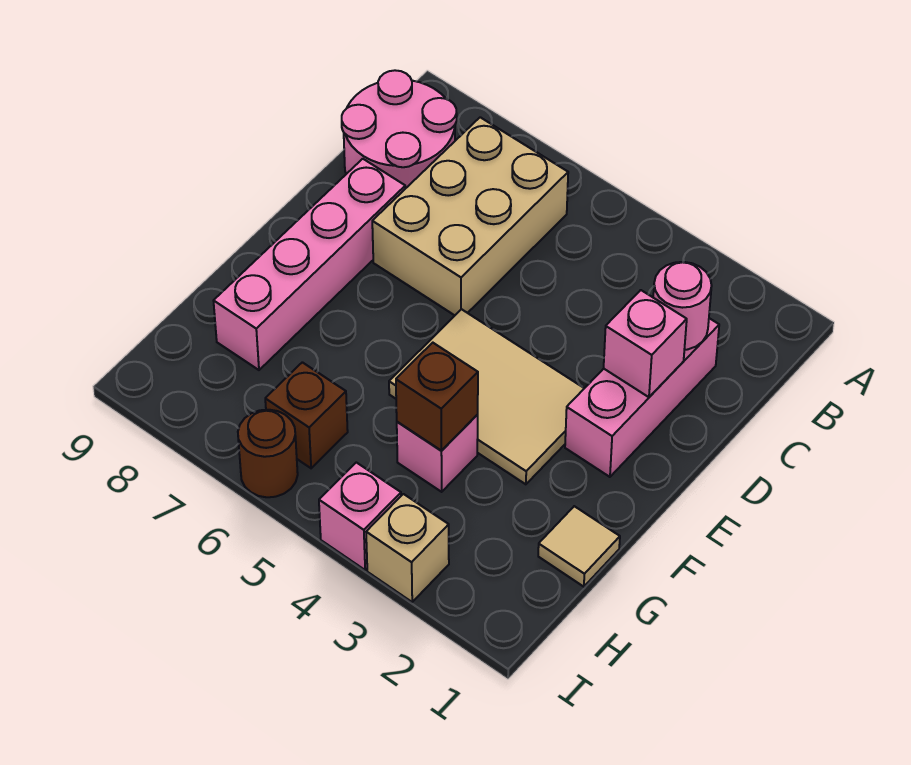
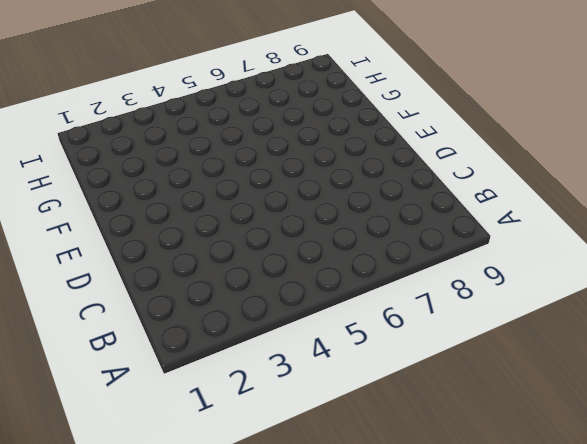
none -> tan brick B6:D7 level 1
none -> pink round brick B8:C9 level 1
none -> pink brick C2:E2 level 1

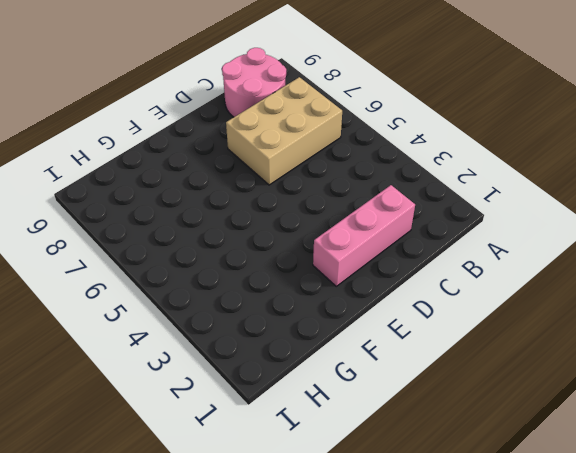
none -> pink brick D8:G8 level 1
none -> tan tile E3:F5 level 1
none -> tan tile G1 level 1

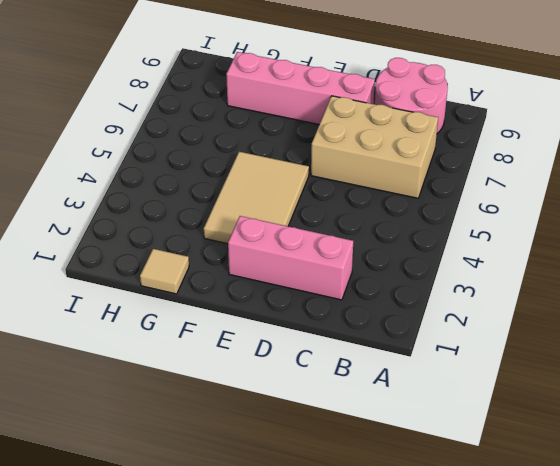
none -> pink brick G4 level 1
none -> brown brick H6 level 1
none -> tan brick I3 level 1

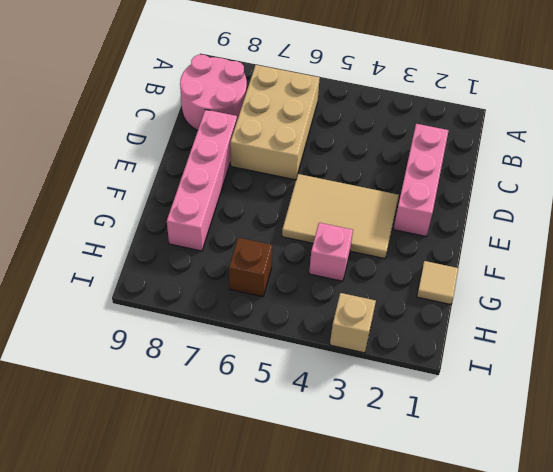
none -> pink brick I4 level 1
none -> brown round brick I6 level 1
none -> pink round brick C2 level 2

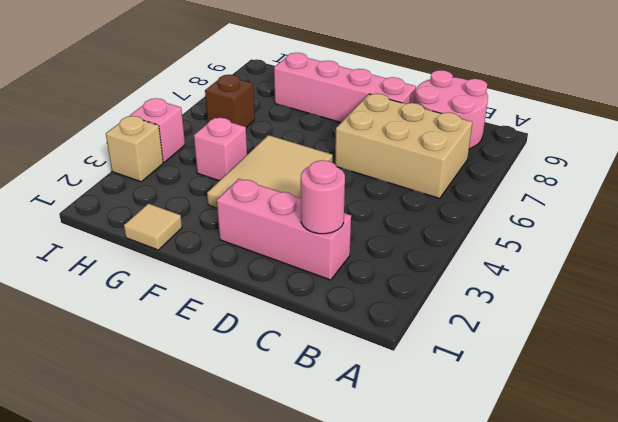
none -> brown round brick I6 level 1
none -> pink brick D2 level 2
none -> brown brick G4 level 2

